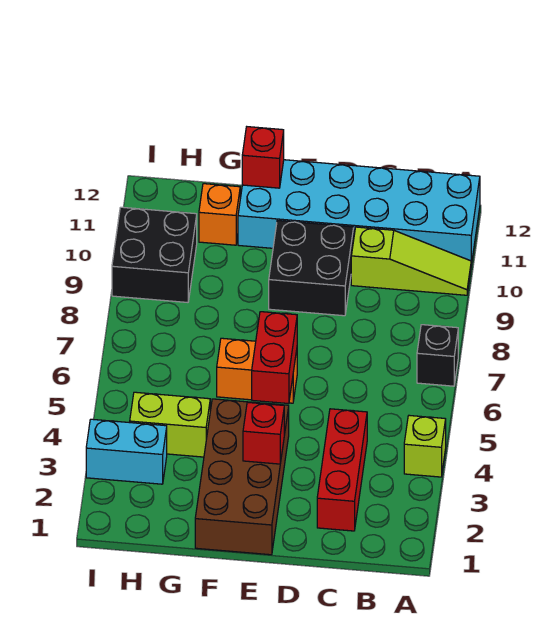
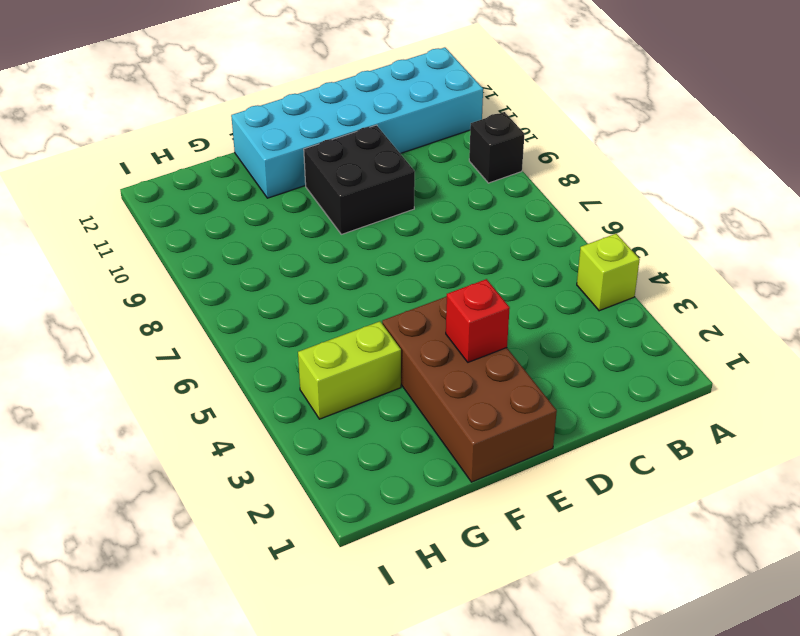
black brick A9 level 1 -> black brick A7 level 1
none -> lime slope A10:C10 level 1 top C
none -> red brick C2:C4 level 1
none -> orange brick E6:F6 level 1

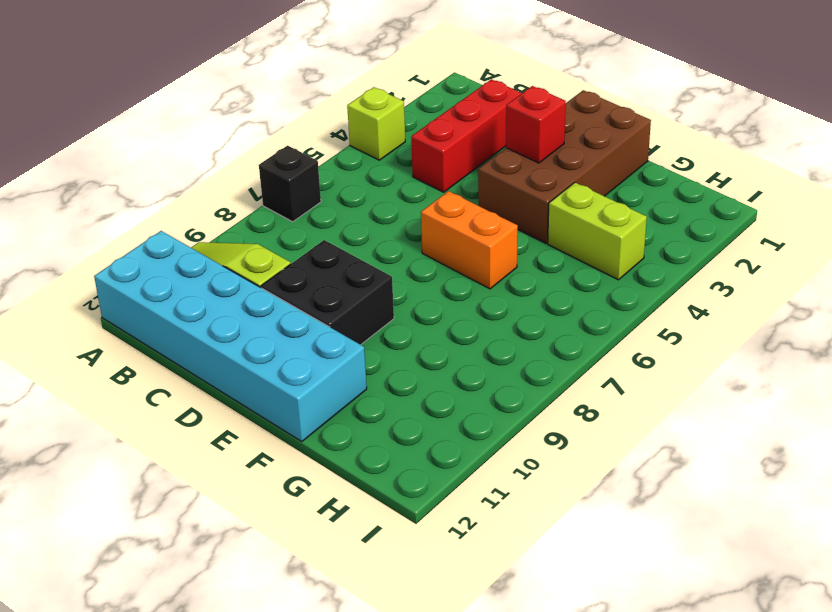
none -> orange brick G11 level 1
none -> cyan brick H3:I3 level 1
none -> black brick H9:I10 level 1

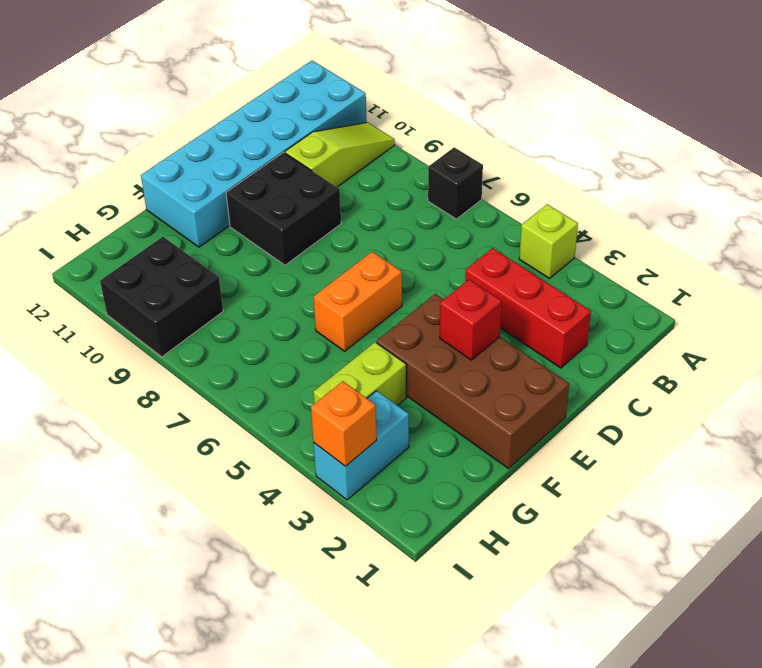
orange brick I3 level 2 -> orange brick G11 level 1
none -> red brick E5:E6 level 2
none -> red brick F12 level 2

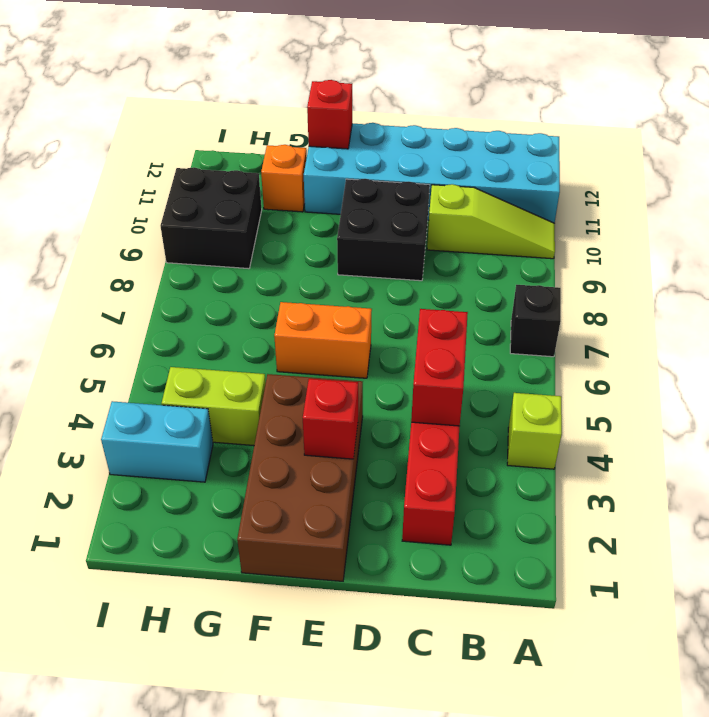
red brick C4:C5 level 2 -> red brick E5:E6 level 2

